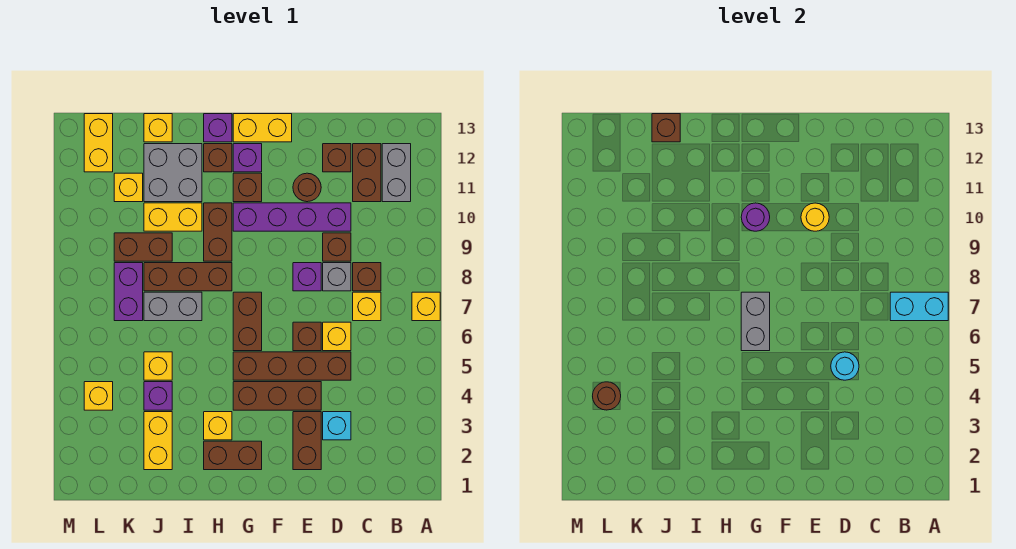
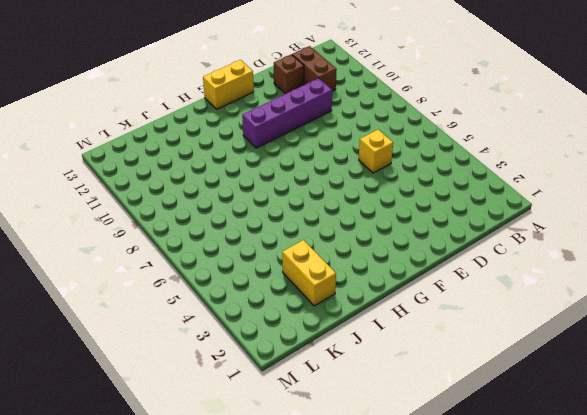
none -> yellow brick A7 level 1
none -> grey brick B11:B12 level 1
none -> yellow brick C7 level 1
none -> brown brick C8 level 1

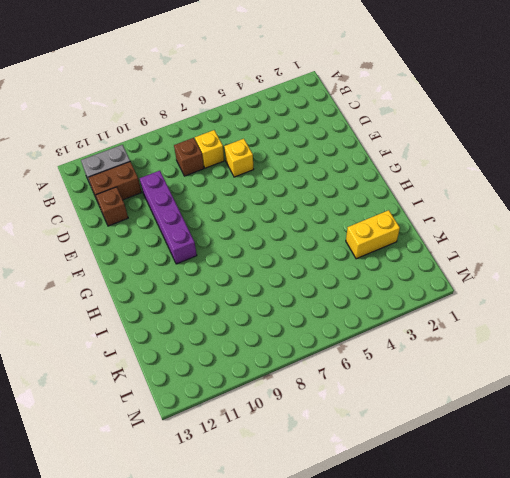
none -> yellow brick A7 level 1
none -> cyan brick D3 level 1
none -> brown brick D5:G5 level 1
none -> grey brick D8 level 1

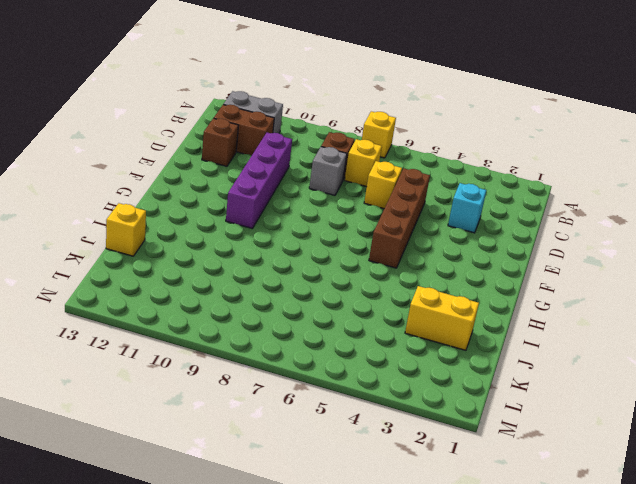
none -> brown brick D9 level 1
none -> brown brick E2:E3 level 1
none -> brown brick E4:G4 level 1
none -> brown brick E6 level 1

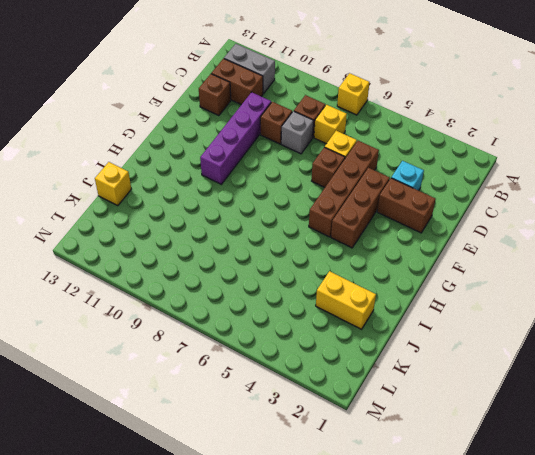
none -> purple brick E8 level 1
none -> brown round brick E11 level 1
none -> yellow brick F13:G13 level 1
none -> brown brick G2:H2 level 1

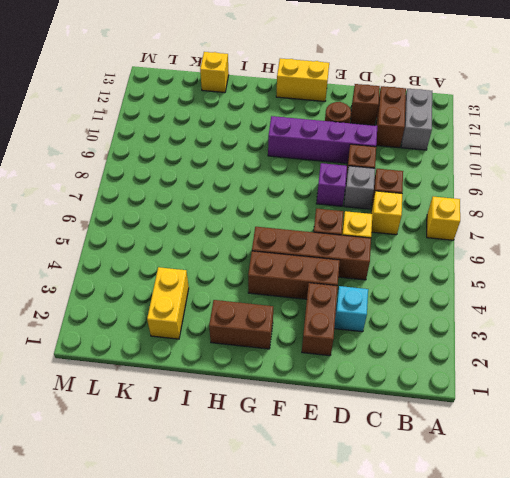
none -> brown brick G6:G7 level 1
none -> brown brick G11 level 1
none -> purple brick G12 level 1
none -> yellow brick H3 level 1

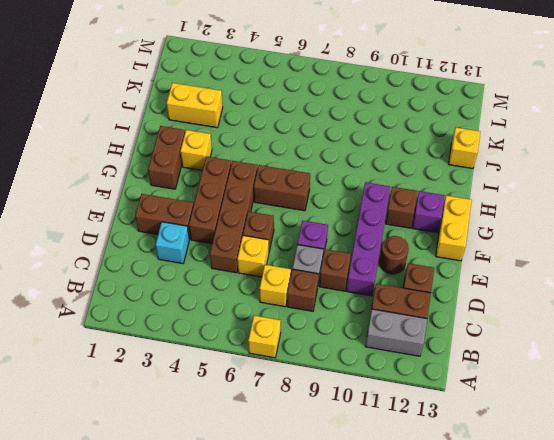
none -> brown brick H8:J8 level 1
none -> brown brick H9:H10 level 1
none -> brown brick H12 level 1
none -> purple brick H13 level 1

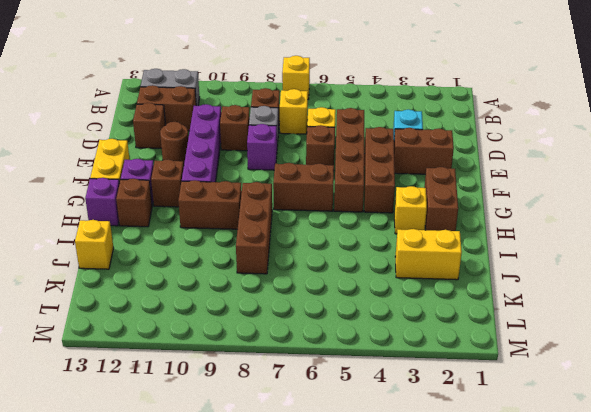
none -> grey brick I7:J7 level 1
none -> yellow brick I10:J10 level 1
none -> grey brick I11:J12 level 1
none -> purple brick J4 level 1

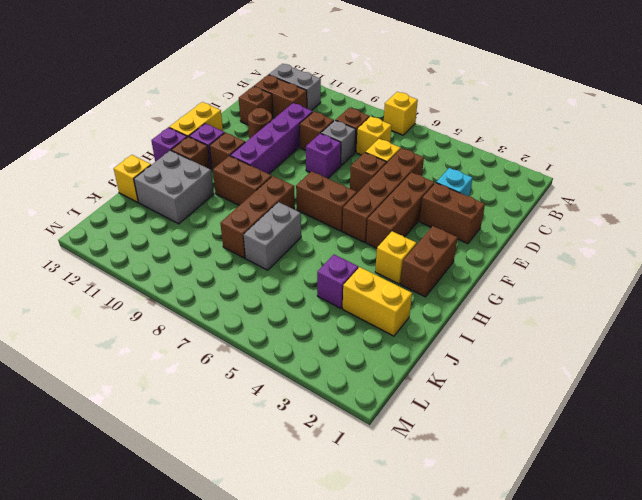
none -> yellow brick I10:J10 level 1
none -> yellow brick J5 level 1
none -> brown brick J9:K9 level 1
none -> purple brick K7:K8 level 1

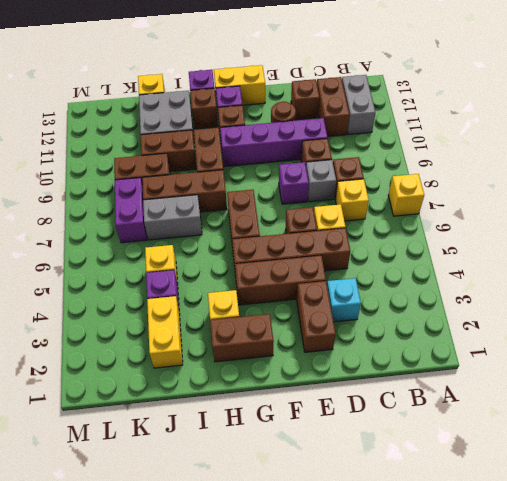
brown brick I10:J10 level 1 -> yellow brick I10:J10 level 1
none -> yellow brick K11 level 1
none -> yellow brick L4 level 1
none -> yellow brick L12:L13 level 1
none -> cyan brick A7:B7 level 2

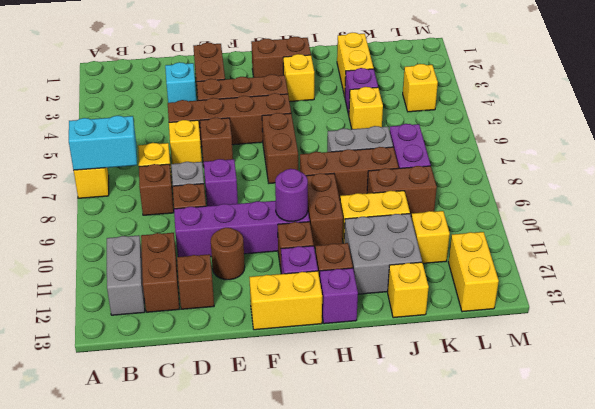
none -> cyan round brick D5 level 2
none -> yellow round brick E10 level 2
none -> grey brick G6:G7 level 2
none -> brown brick J13 level 2

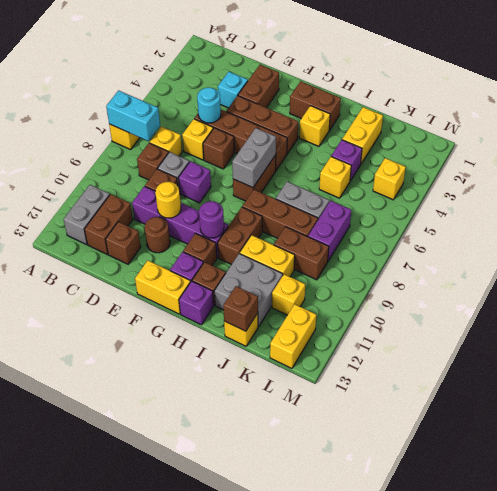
none -> brown round brick L4 level 2

